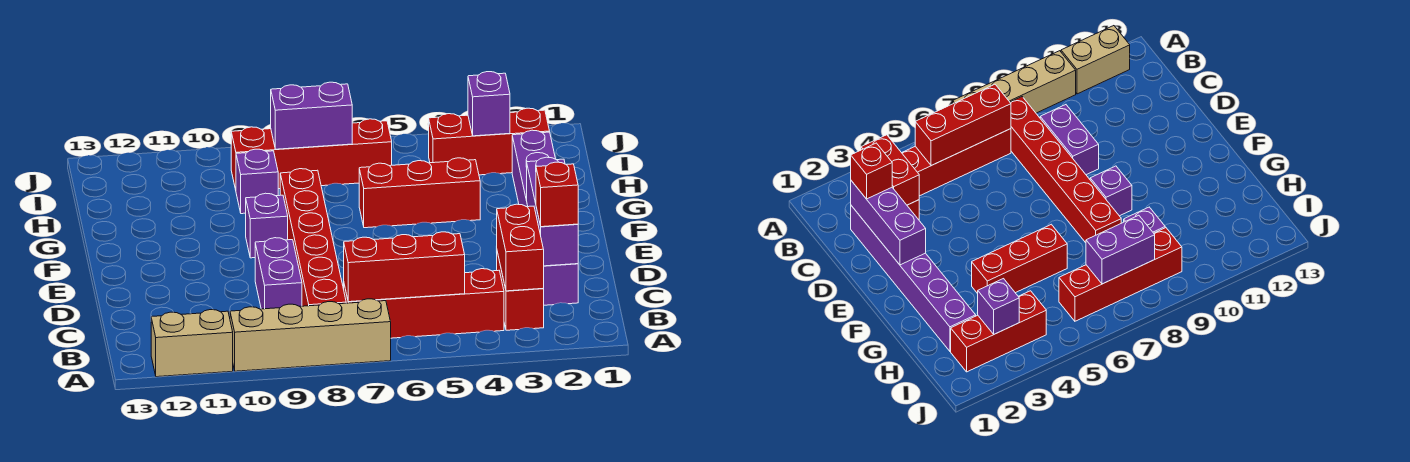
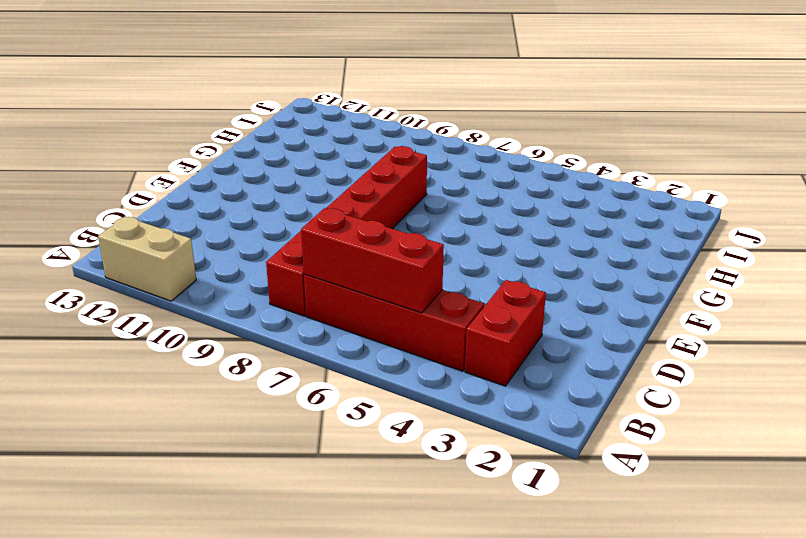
none -> tan brick A7:A10 level 1
none -> purple brick C2:H2 level 1
none -> purple brick C9:D9 level 1

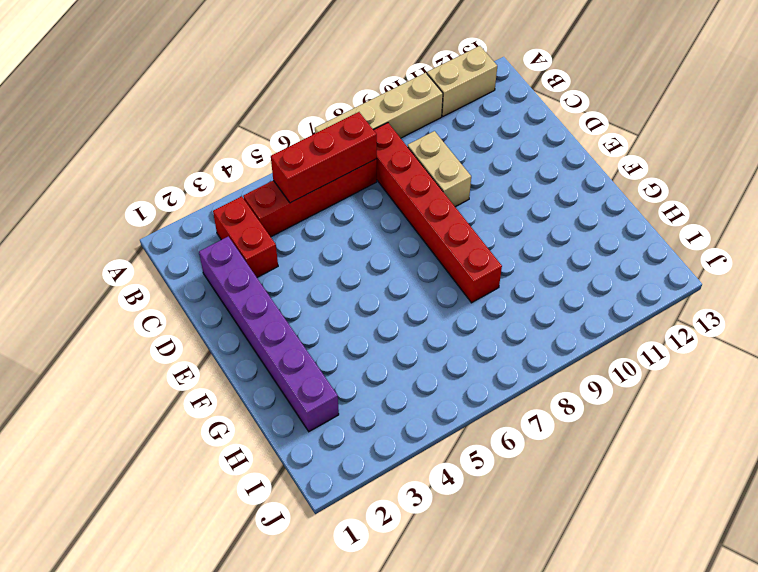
tan brick C9:D9 level 1 -> purple brick C9:D9 level 1
none -> purple brick F9 level 1
none -> red brick G4:G6 level 1
none -> purple brick H9 level 1

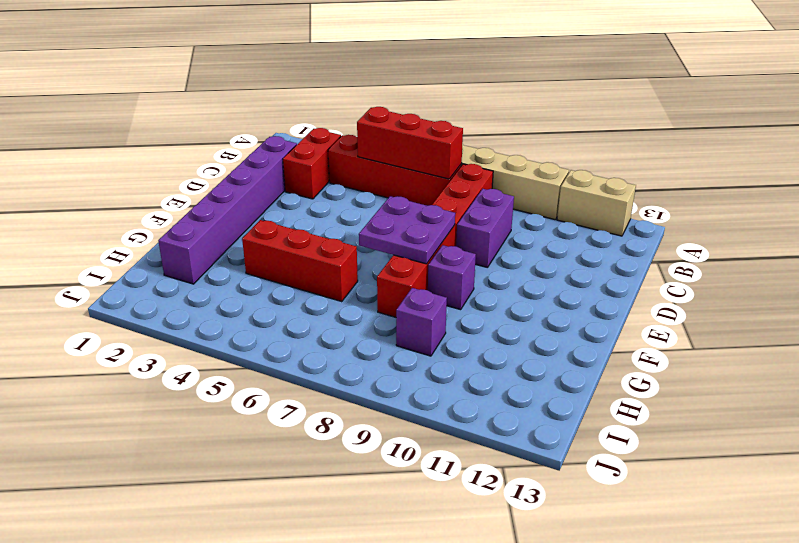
purple plate E7:F8 level 2 -> none
none -> red brick I2:I4 level 1
none -> red brick I6:I9 level 1
none -> red brick B3:C3 level 2

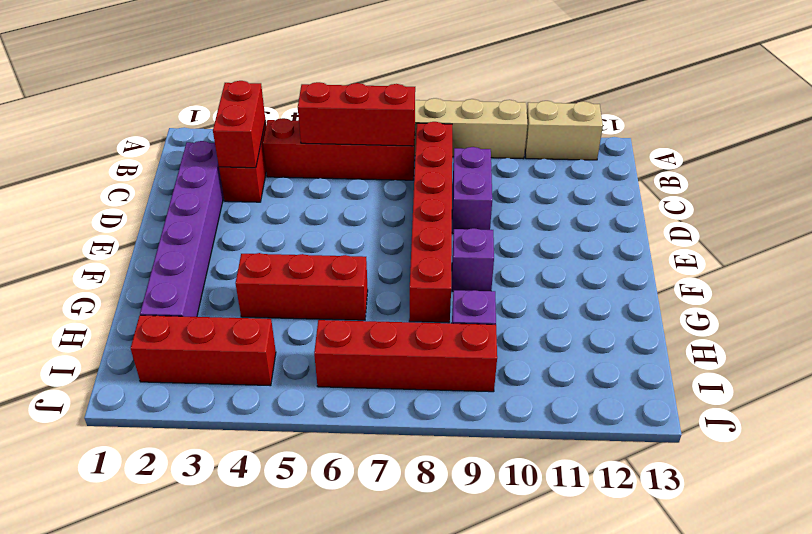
none -> purple brick C2:E2 level 2
none -> purple brick I3 level 2
none -> purple brick I7:I8 level 2

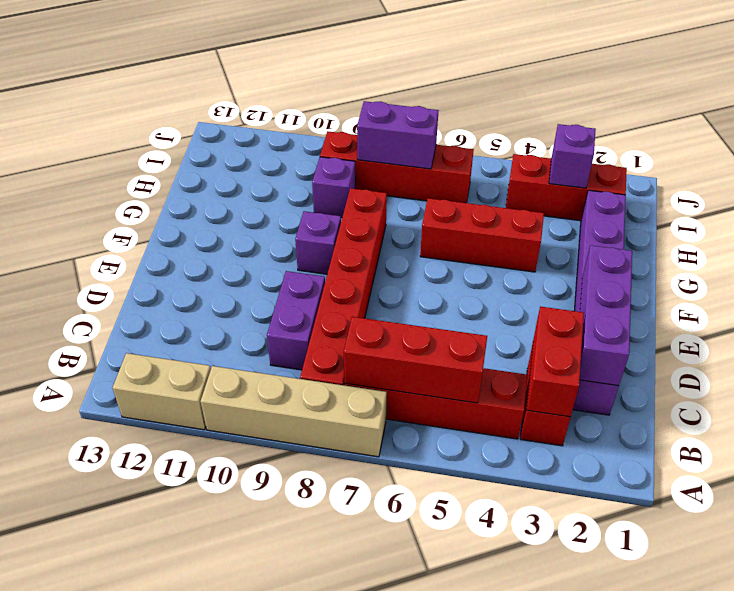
none -> red brick C2 level 3

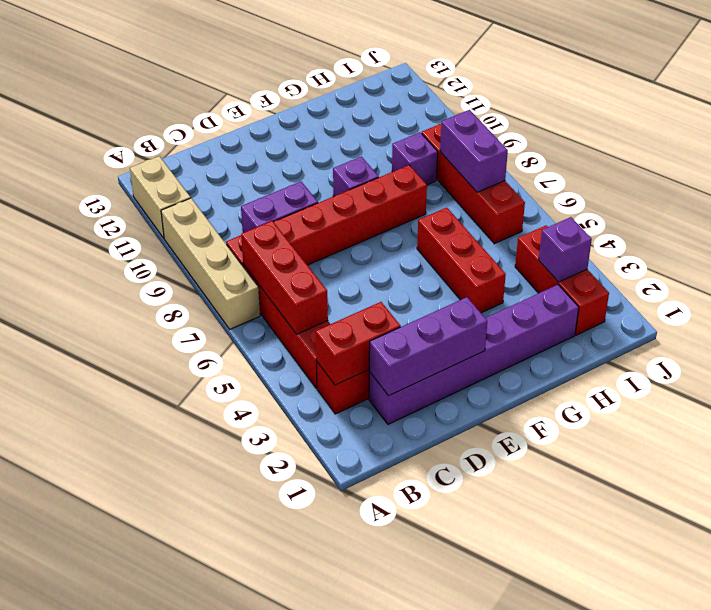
none -> red brick C2 level 3

